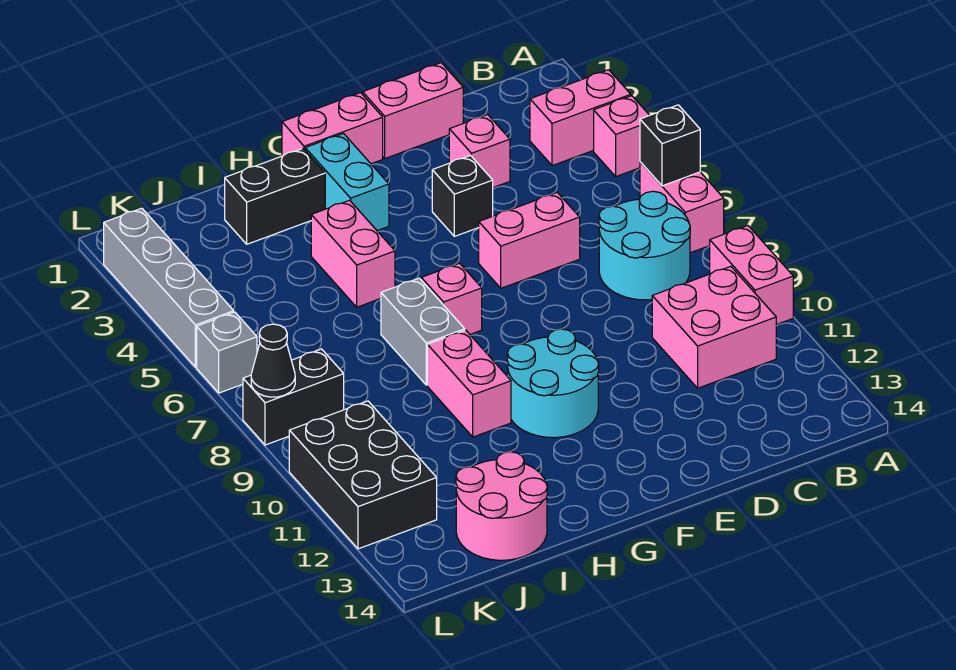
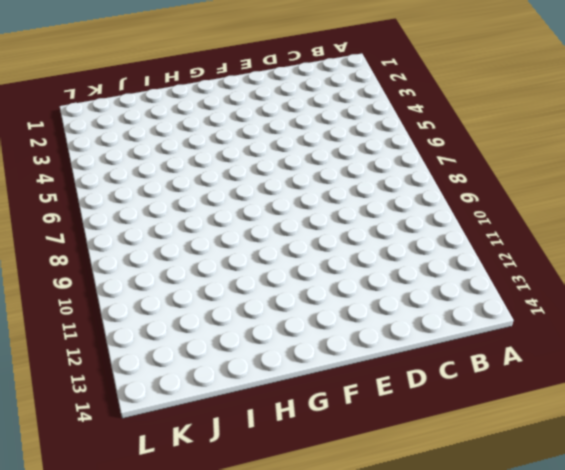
none -> pink brick A3:B3 level 1
none -> pink brick A4 level 1
none -> pink brick A6:A7 level 1

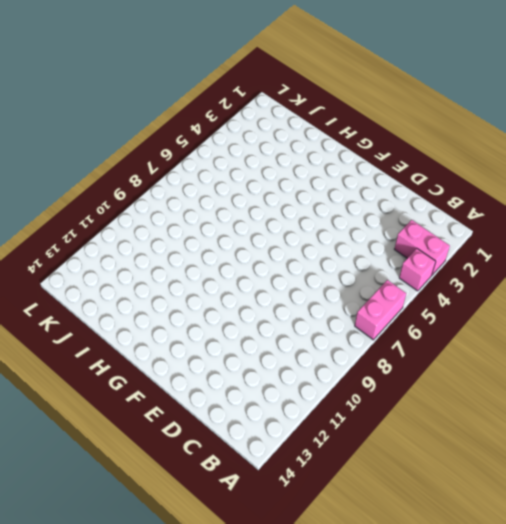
none -> pink brick A9:A10 level 1
none -> cyan round brick B7:C8 level 1
none -> pink brick B10:C11 level 1

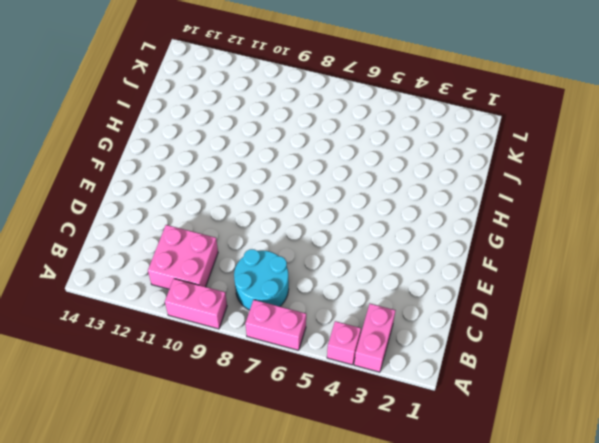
none -> pink brick D1:E1 level 1
none -> pink brick D3 level 1
none -> pink brick D6:E6 level 1

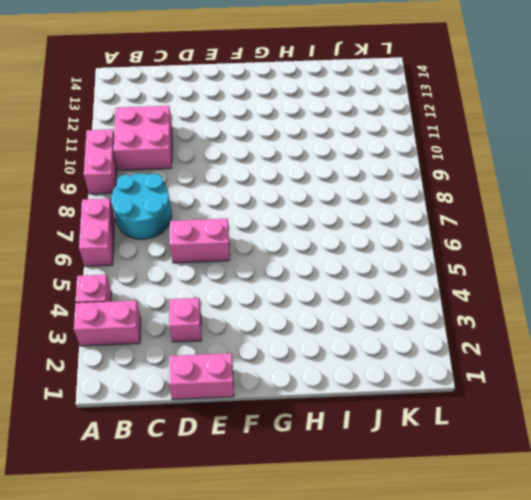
none -> black brick E4 level 1
none -> pink brick F1:G1 level 1
none -> cyan round brick F10:G11 level 1

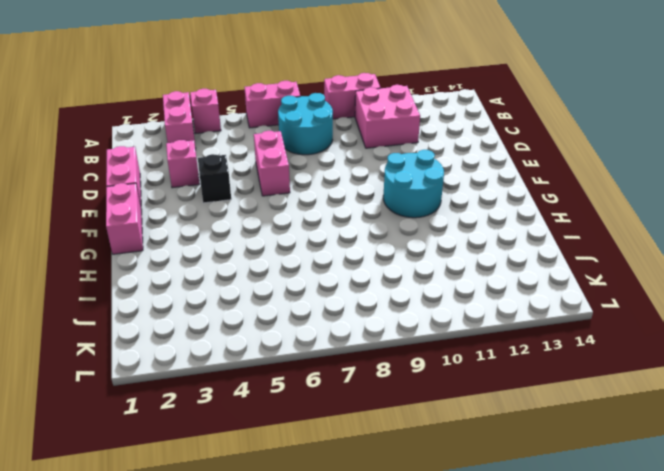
none -> cyan brick G2:G3 level 1
none -> pink brick G7 level 1
none -> black brick H2:I2 level 1

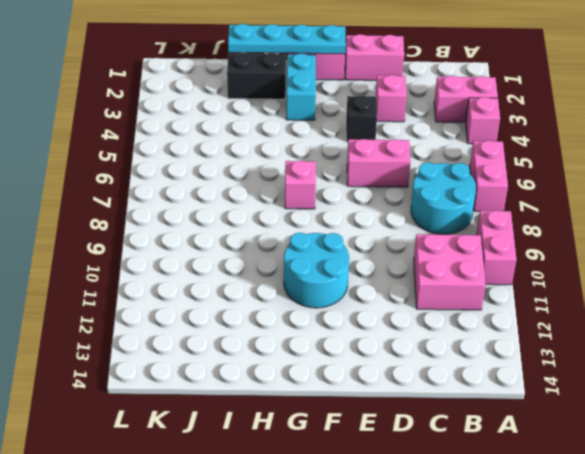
cyan plate F1:I1 level 2 -> none
none -> pink brick H4:H5 level 1
none -> grey brick H7:H8 level 1
none -> pink brick H9:H10 level 1

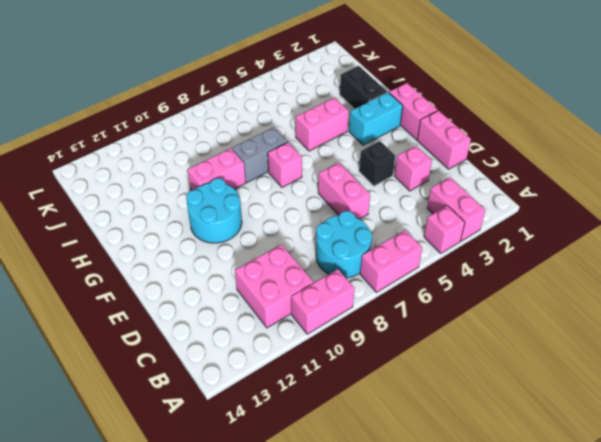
none -> pink round brick I13:J14 level 1
none -> black brick K8:L8 level 1
none -> black brick K10:L12 level 1

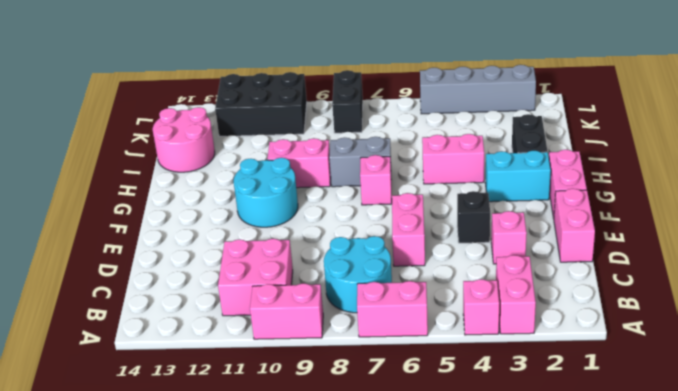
none -> grey brick L6 level 1
none -> black brick A6 level 2
none -> black cone L8 level 2

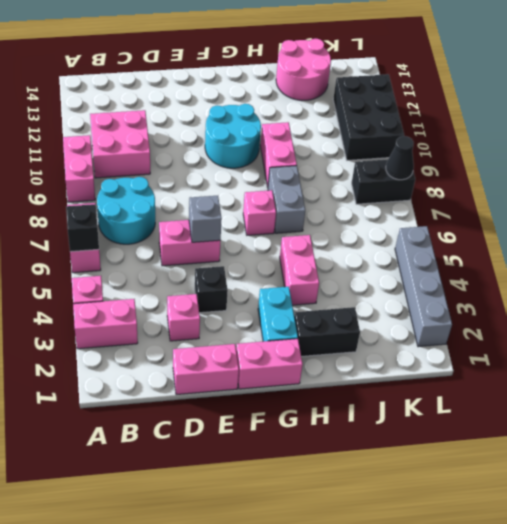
grey brick E6 level 2 -> grey brick L6 level 1

